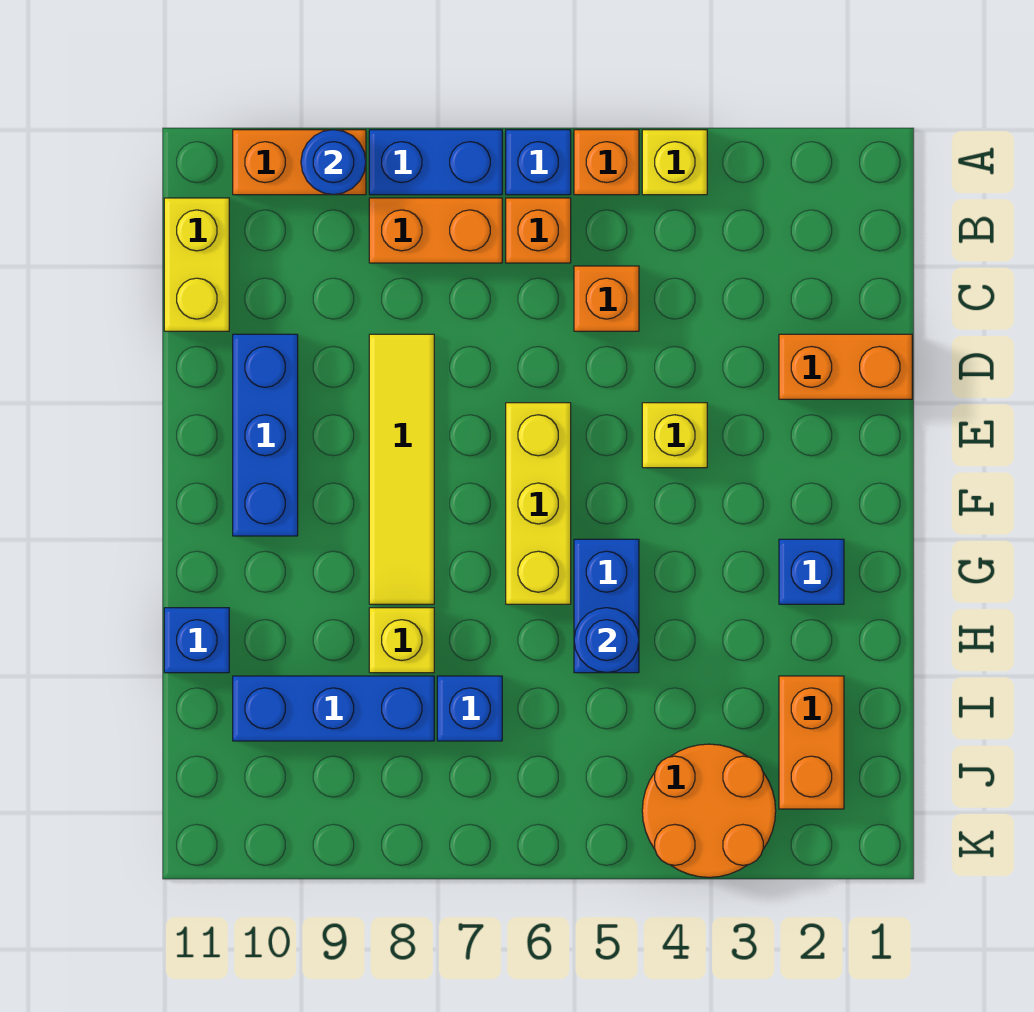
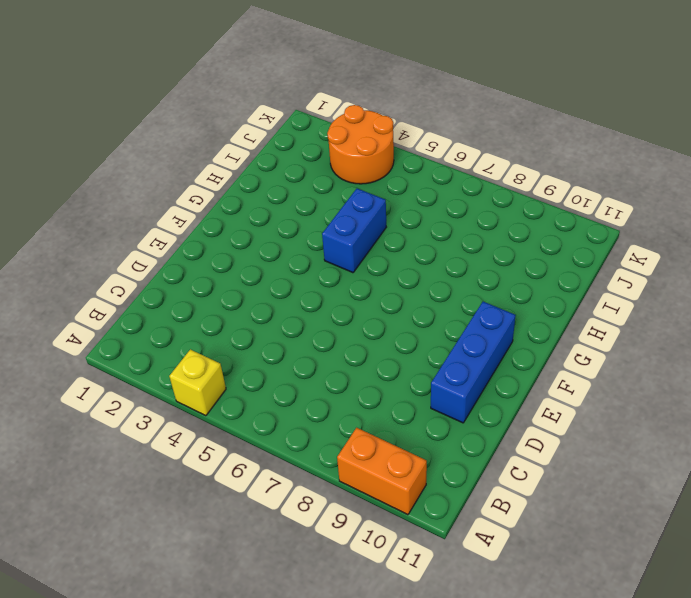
none -> orange brick A5 level 1
none -> blue brick A6 level 1
none -> blue brick A7:A8 level 1

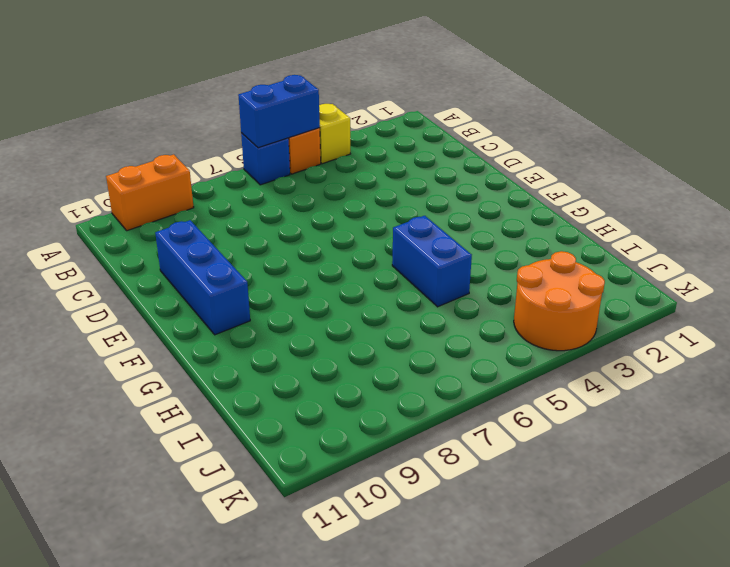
blue brick A5:A6 level 2 -> blue brick A7:A8 level 1
none -> orange brick B6 level 1
none -> orange brick B7:B8 level 1
none -> yellow brick B11:C11 level 1

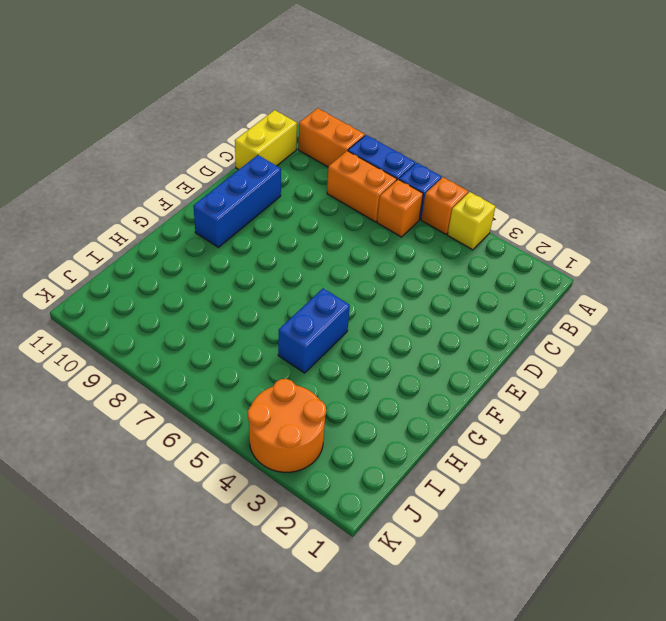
none -> orange brick C5 level 1
none -> orange brick D1:D2 level 1
none -> yellow tile D8:G8 level 1

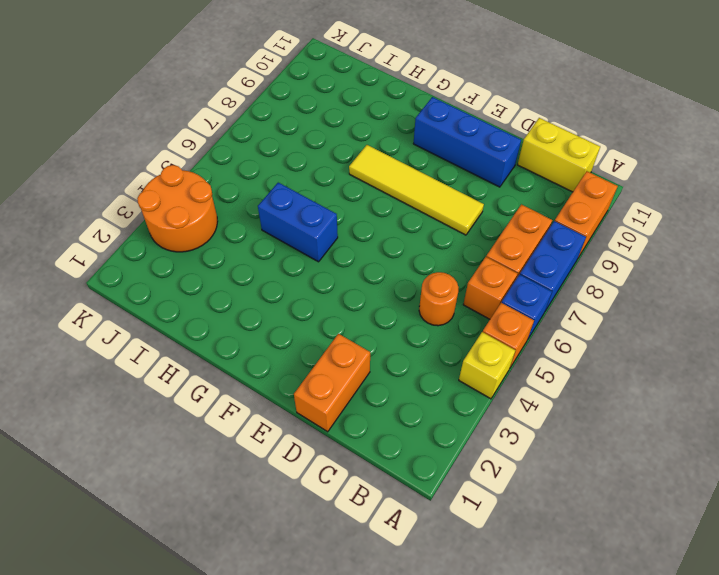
orange round brick C5 level 1 -> orange brick C5 level 1
none -> yellow brick E4 level 1
none -> yellow brick E6:G6 level 1
none -> blue brick G2 level 1

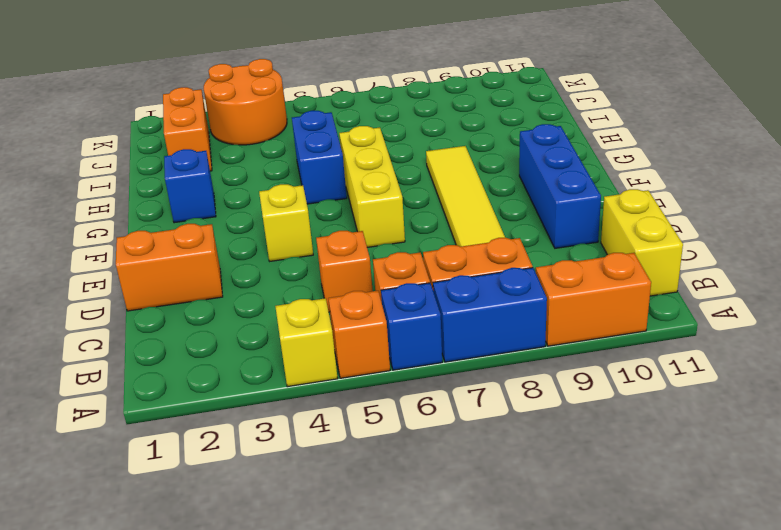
none -> yellow brick H8 level 1
none -> blue brick H11 level 1
none -> blue brick I7 level 1

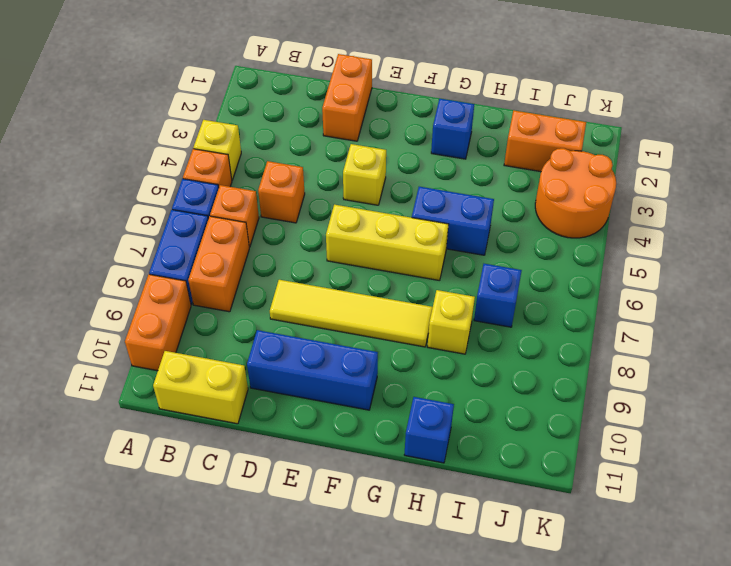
none -> blue brick I8:I10 level 1
none -> blue round brick A9 level 2
none -> blue round brick H5 level 2

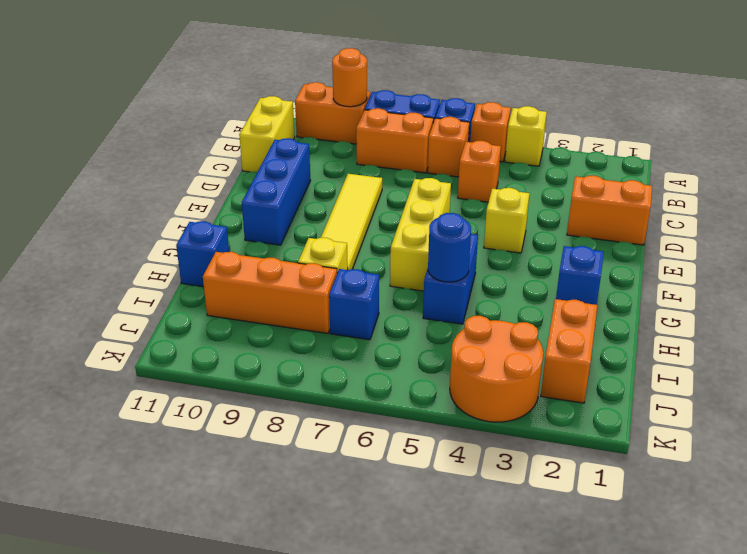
orange round brick A9 level 2 -> blue round brick A9 level 2
orange brick I8:I10 level 1 -> blue brick I8:I10 level 1

